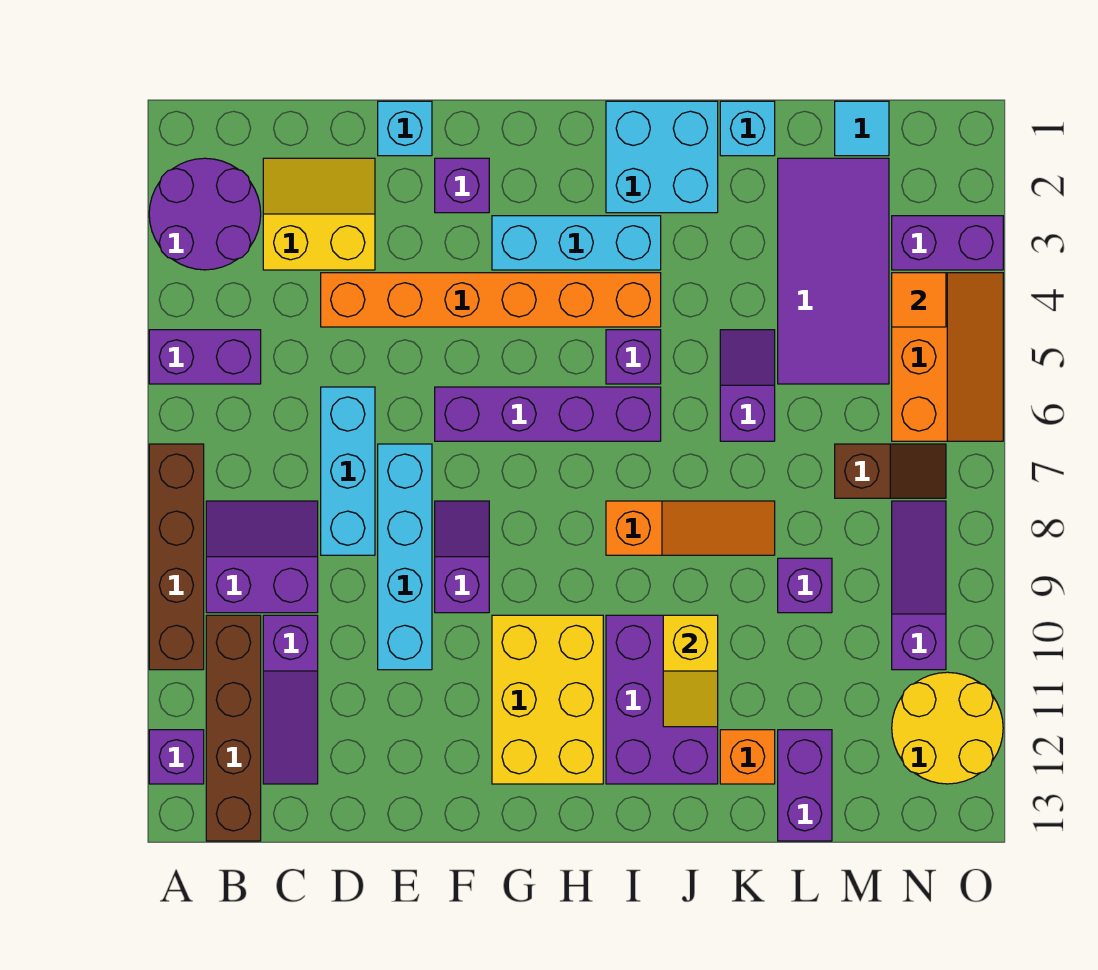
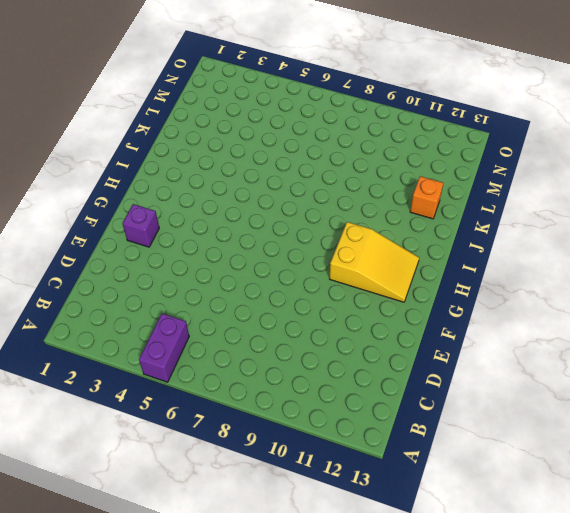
yellow slope G10:H12 level 1 top 10 -> yellow brick G10:H12 level 1
none -> purple round brick A2:B3 level 1
none -> brown brick A7:A10 level 1
none -> purple brick A12 level 1
none -> purple slope B8:C9 level 1 top 9

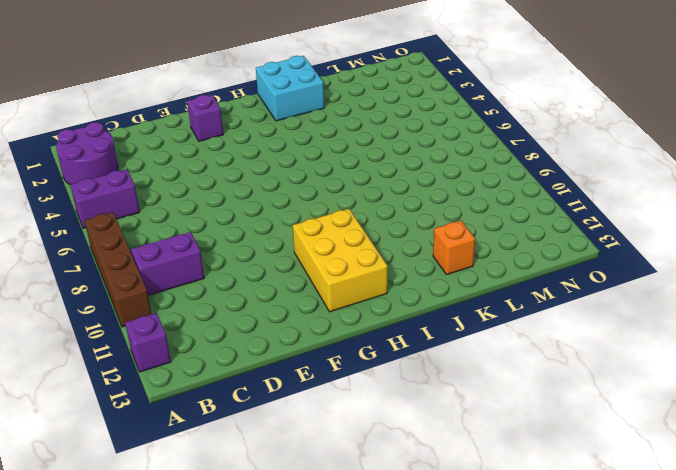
none -> brown brick B10:B13 level 1
none -> yellow slope C2:D3 level 1 top 3
none -> purple slope C10:C12 level 1 top 10
none -> orange brick D4:I4 level 1

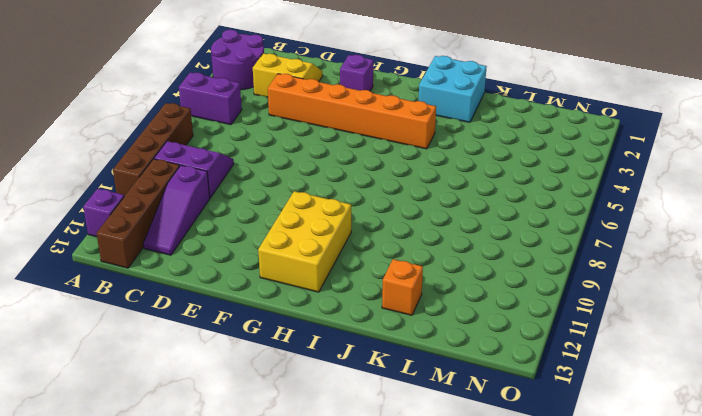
none -> cyan brick D6:D8 level 1
none -> cyan brick E1 level 1
none -> cyan brick E7:E10 level 1
none -> purple brick F6:I6 level 1

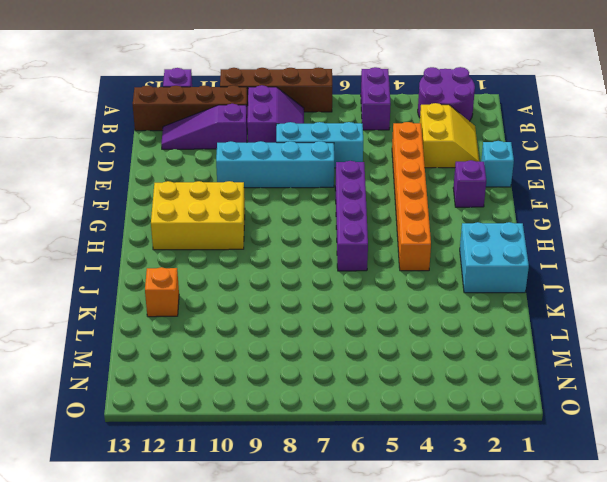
none -> purple slope F8:F9 level 1 top 9
none -> cyan brick G3:I3 level 1
none -> purple brick I5 level 1
none -> orange slope I8:K8 level 1 top I

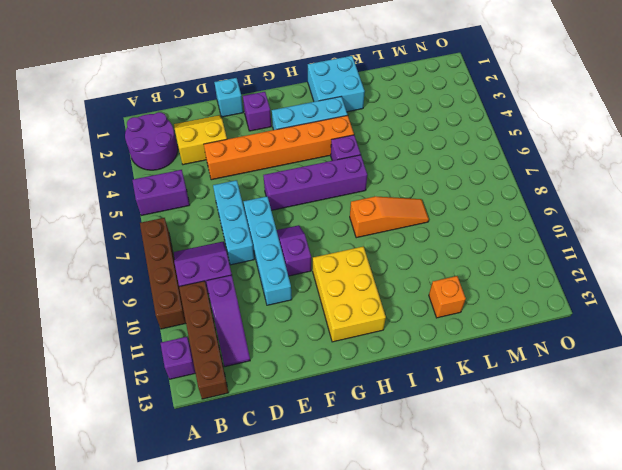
none -> purple brick I10:J12 level 1
none -> cyan brick K1 level 1
none -> purple slope K5:K6 level 1 top 6
none -> purple tile L2:M5 level 1

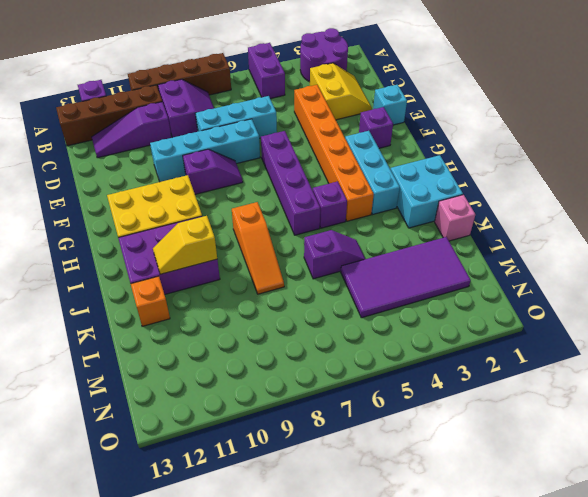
pink brick K1 level 1 -> cyan brick K1 level 1
none -> purple brick L9 level 1
none -> purple brick L12:L13 level 1
none -> cyan tile M1 level 1
none -> brown slope M7:N7 level 1 top M

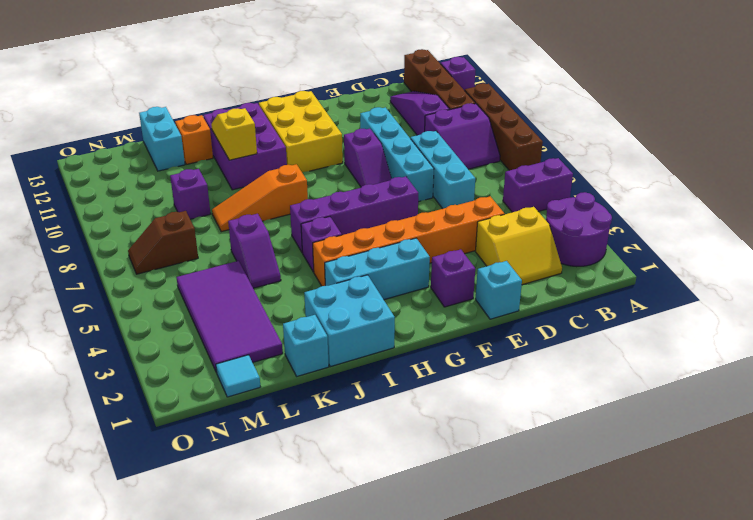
cyan brick L12:L13 level 1 -> purple brick L12:L13 level 1
none -> purple brick N3:O3 level 1
none -> orange slope N4:O6 level 1 top N
none -> purple slope N8:N10 level 1 top 10
none -> yellow round brick N11:O12 level 1

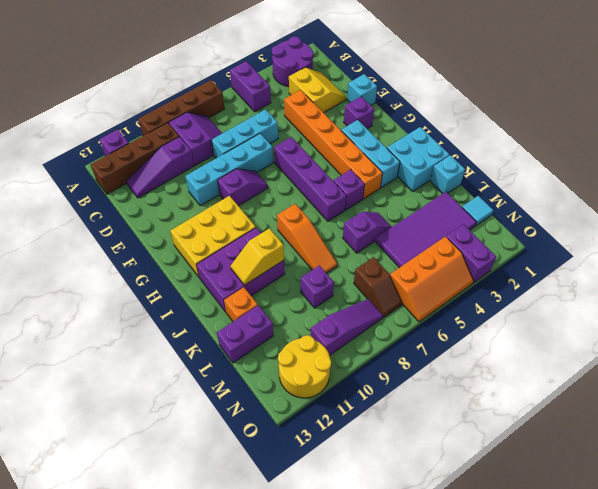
none -> orange tile N4 level 2

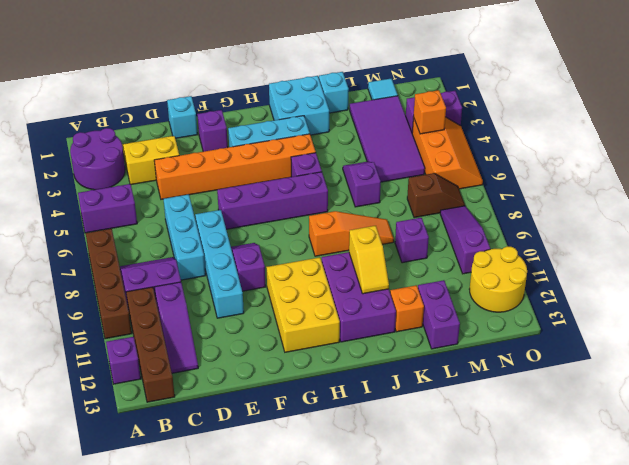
orange brick N4 level 2 -> orange tile N4 level 2

